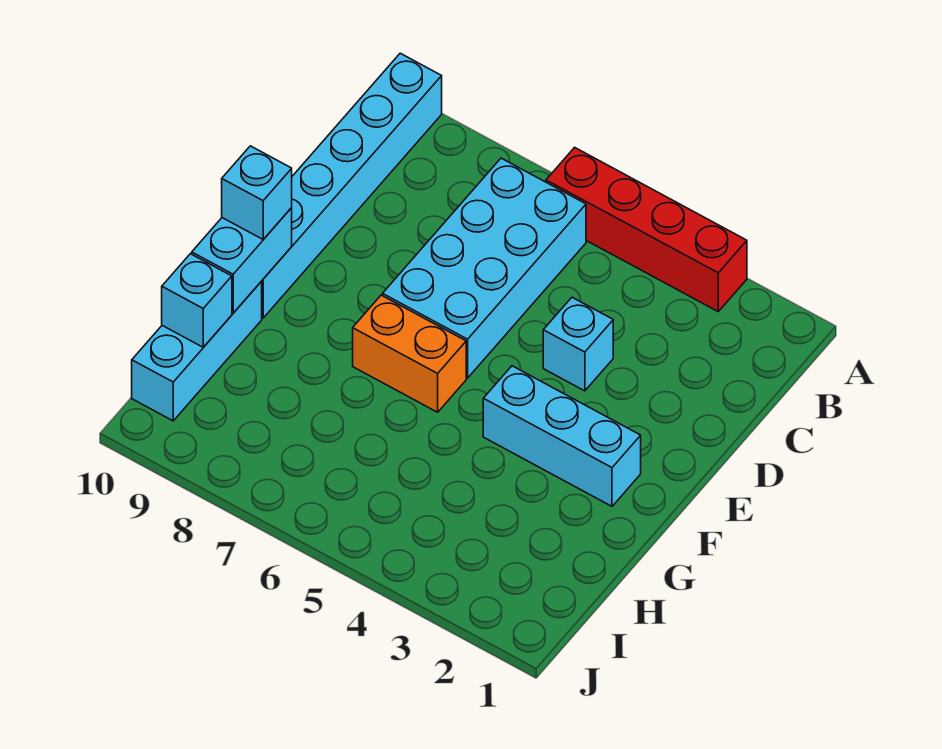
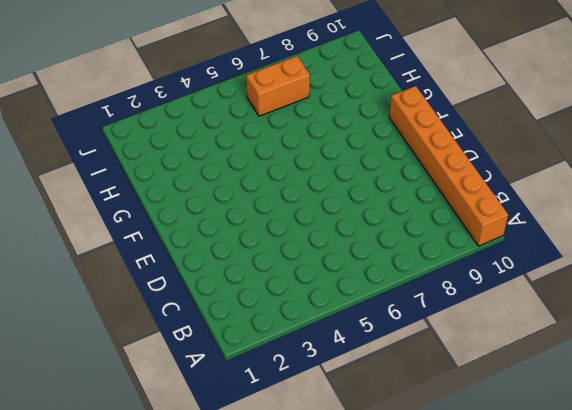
orange brick A10:F10 level 1 -> cyan brick A10:F10 level 1
orange brick I6:I7 level 1 -> orange brick F6:F7 level 1
none -> red brick A3:A6 level 1
none -> cyan brick B6:E7 level 1

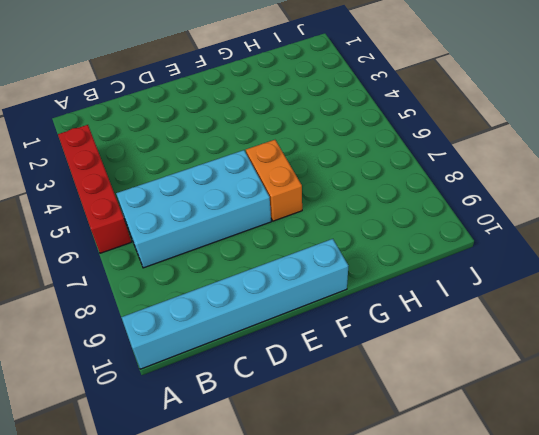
none -> cyan brick D4 level 1
none -> cyan brick F2:F4 level 1

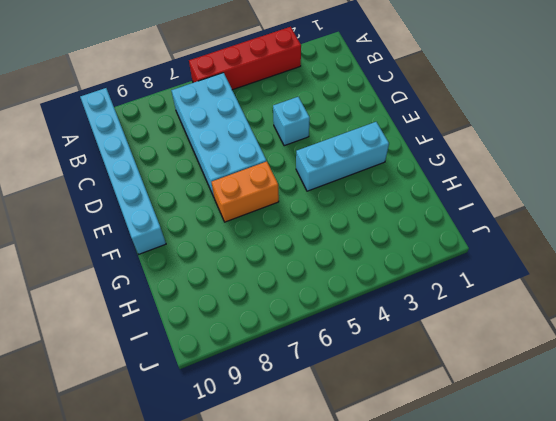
none -> cyan brick G10:I10 level 1
none -> cyan brick F10:G10 level 2

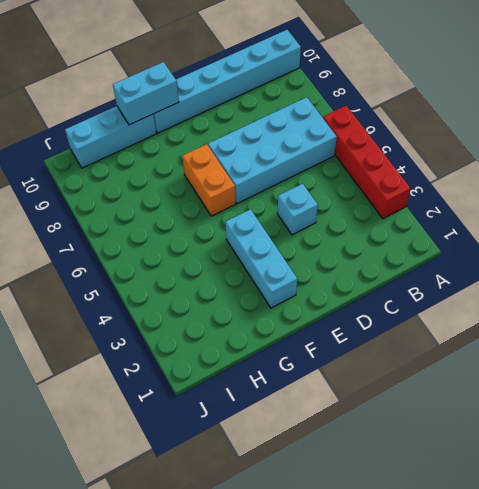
none -> cyan brick H10 level 2
none -> cyan brick F10 level 3

